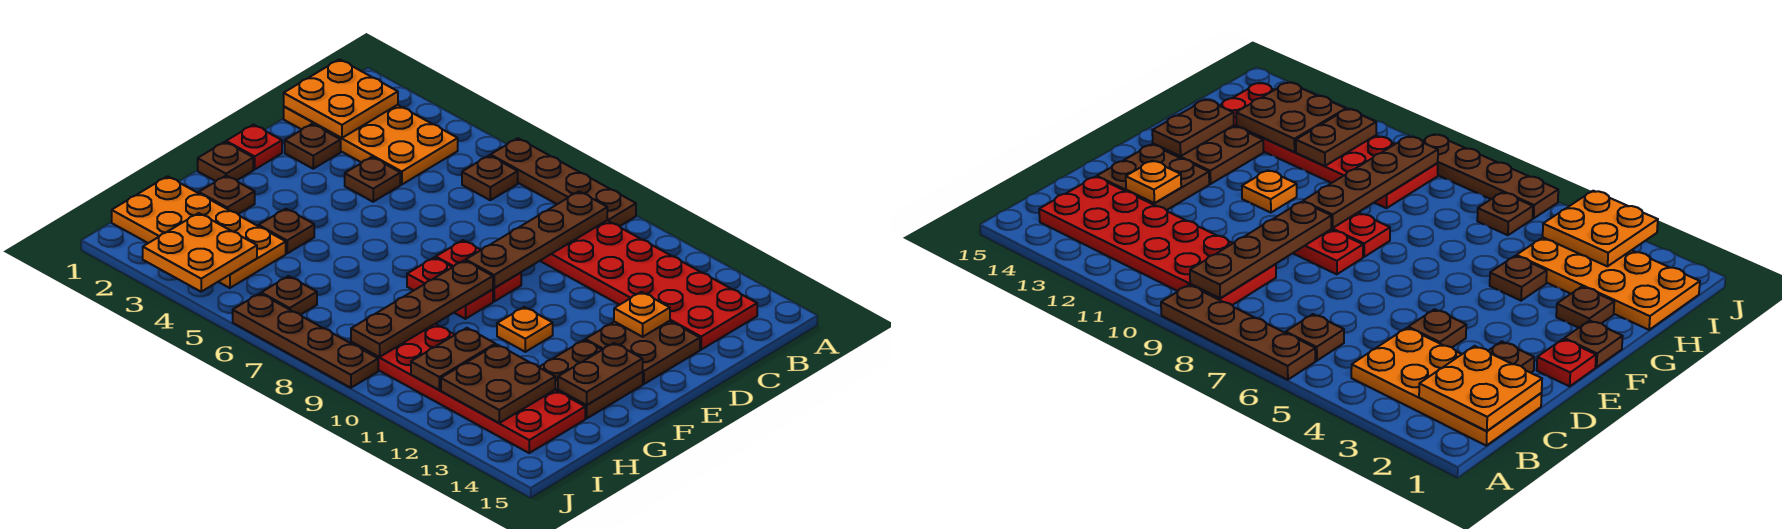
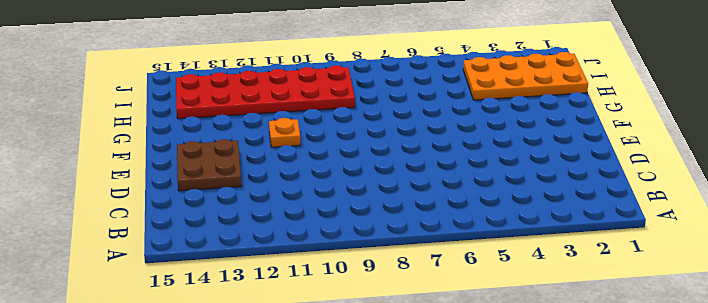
none -> brown plate A6:A9 level 1
none -> orange plate B1:C4 level 1
none -> brown plate B6 level 1

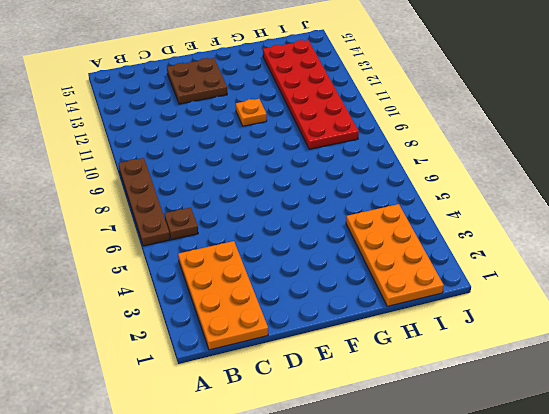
none -> red plate B9:C14 level 1
none -> brown plate D2 level 1
none -> brown plate D4 level 1

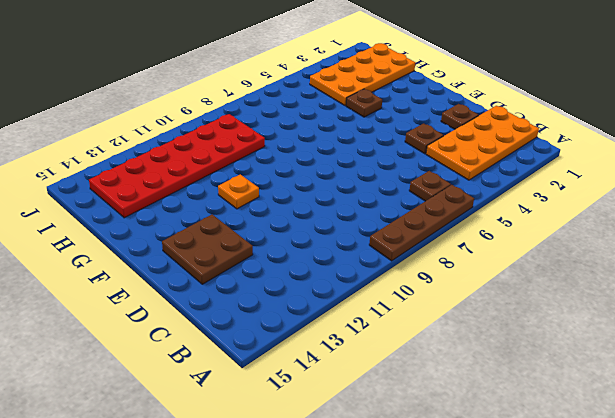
none -> red plate B9:C14 level 1
none -> red plate E1 level 1
none -> red plate E8:E9 level 1

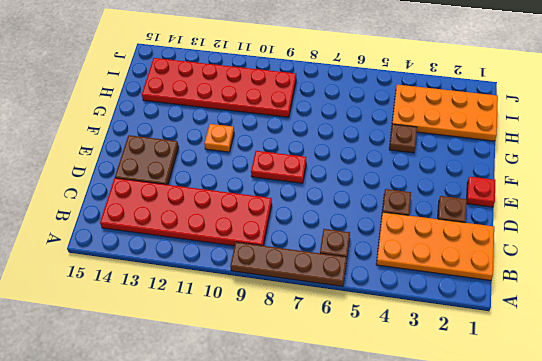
none -> brown plate F1 level 1
none -> red plate F8:F9 level 1
none -> brown plate F13:G14 level 1

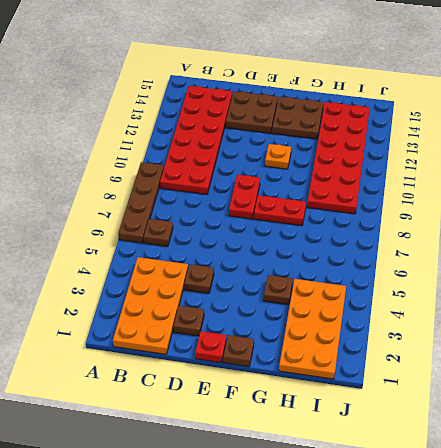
red plate F8:G8 level 1 -> red plate F8:F9 level 1
none -> brown plate G2 level 1
none -> brown plate I6 level 1
none -> brown plate J6:J9 level 1

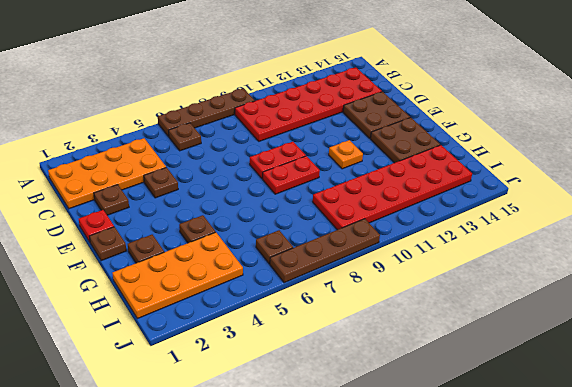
none -> orange plate B1:C2 level 2
none -> brown plate B9:E9 level 2
none -> orange plate D13 level 2

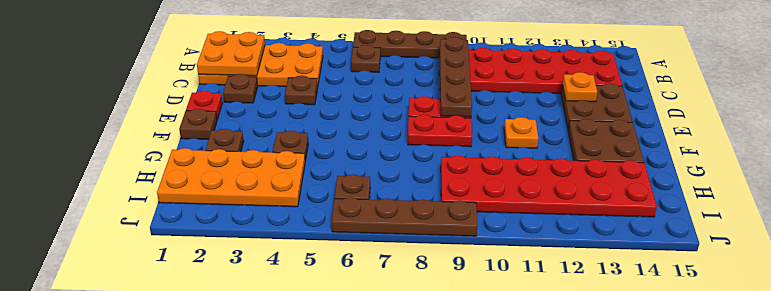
none -> brown plate F9:I9 level 2
none -> brown plate F14:G14 level 2
none -> brown plate H11:I11 level 2

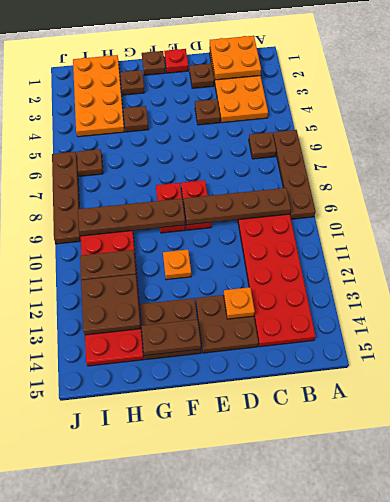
none -> orange plate I3:J4 level 2

